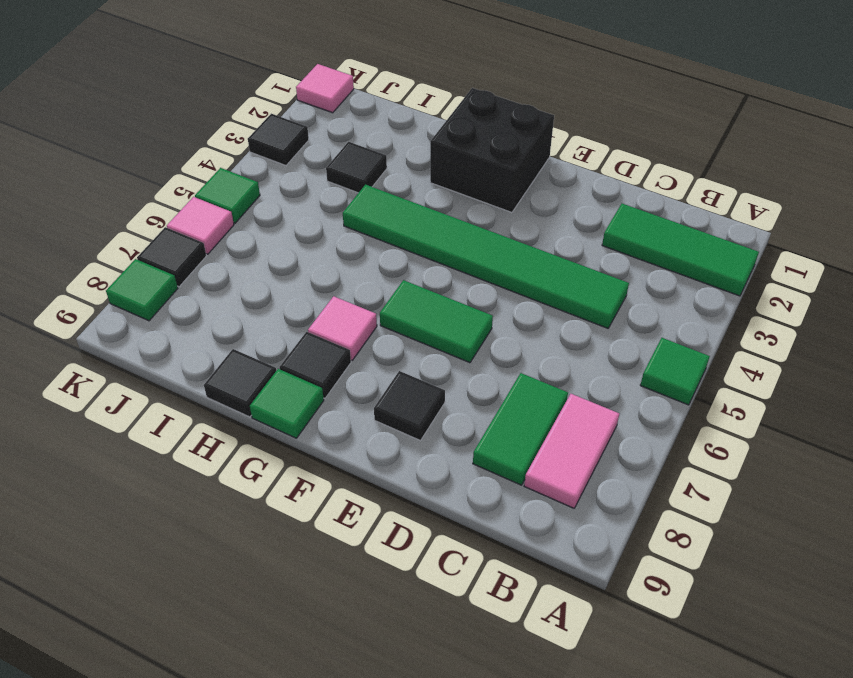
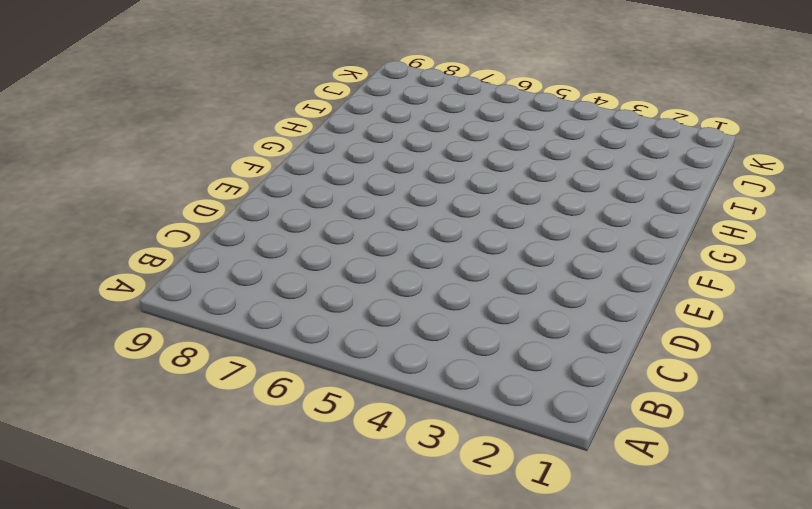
none -> green tile A2:C2 level 1
none -> green tile A5 level 1
none -> pink tile B7:B8 level 1

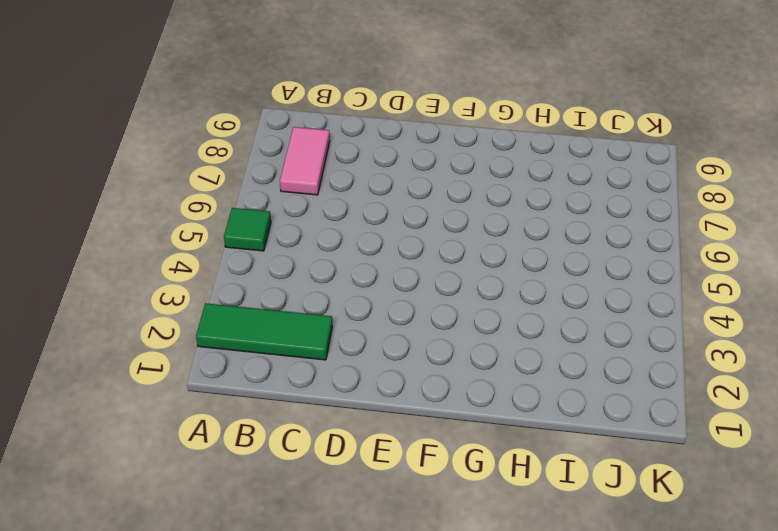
none -> green tile C4:H4 level 1
none -> green tile C7:C8 level 1
none -> green tile E6:F6 level 1

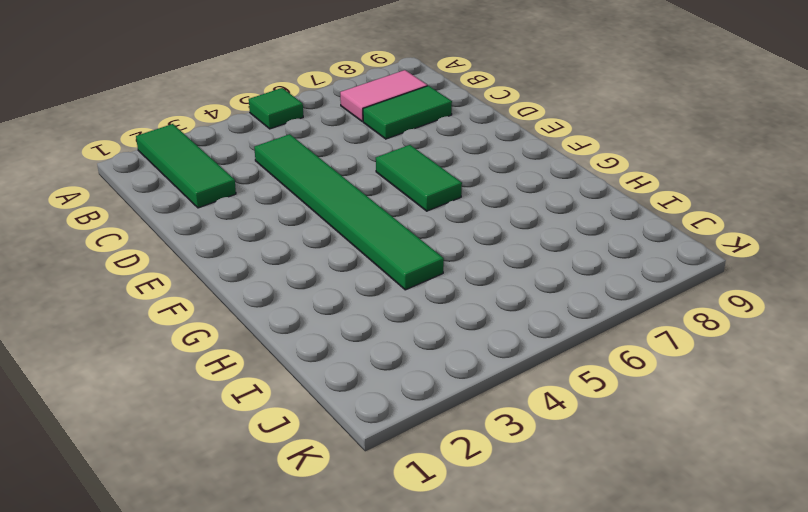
none -> black tile E8 level 1
none -> black brick F1:G2 level 1
none -> pink tile G7 level 1

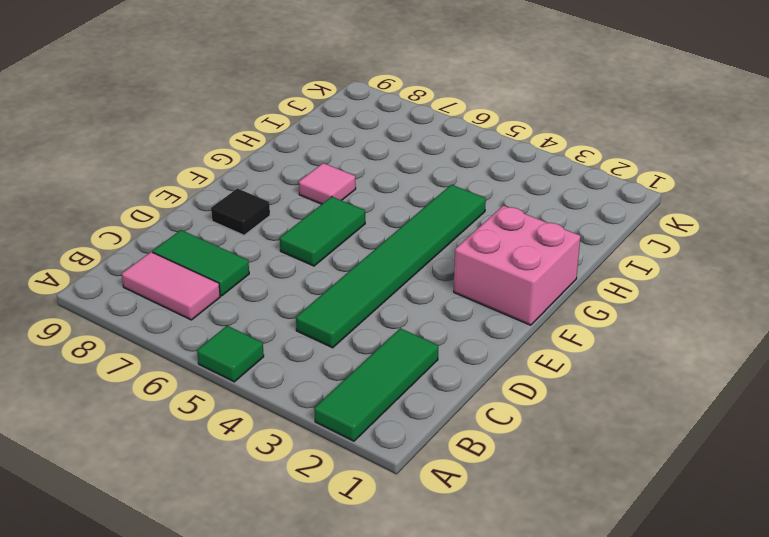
pink brick F1:G2 level 1 -> black brick F1:G2 level 1
none -> black tile G8 level 1
none -> green tile G9 level 1
none -> black tile H9 level 1

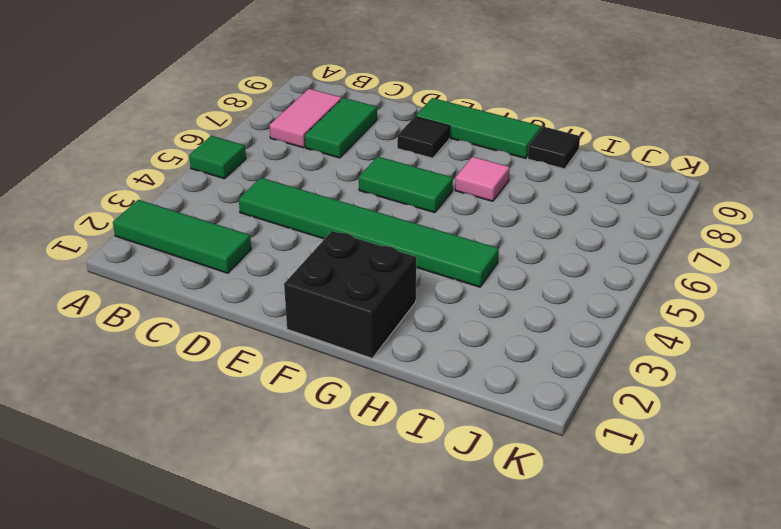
green tile E9:G9 level 1 -> green tile G9 level 1
none -> black tile G8 level 1
none -> black tile I3 level 1
none -> pink tile K1 level 1

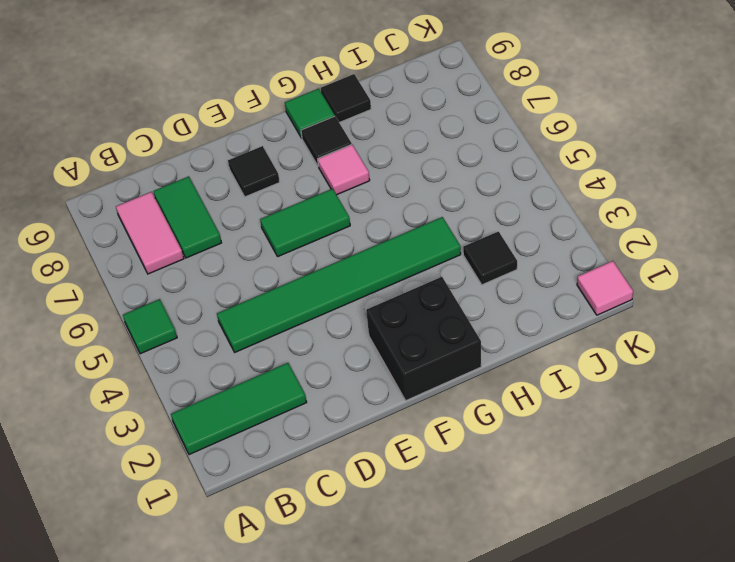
none -> black tile K3 level 1
none -> green tile K5 level 1
none -> pink tile K6 level 1

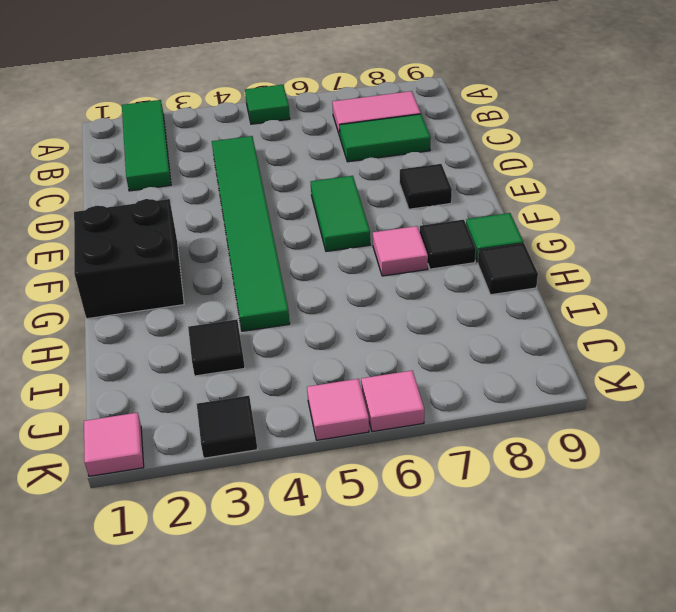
pink tile K5 level 1 -> green tile K5 level 1
none -> black tile K7 level 1
none -> green tile K8 level 1

